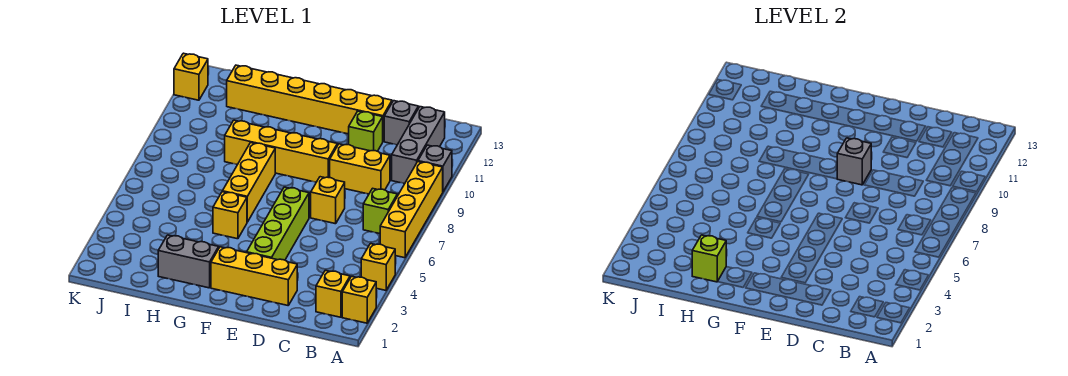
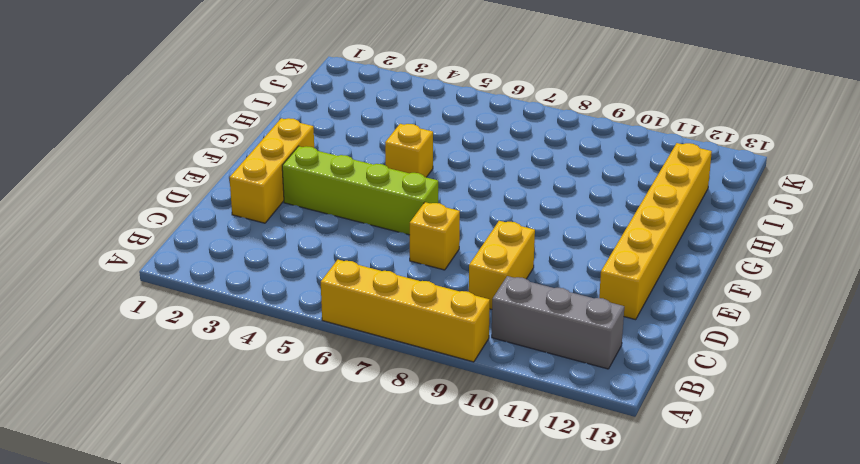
none -> yellow brick A2 level 1
none -> yellow brick A4 level 1
none -> grey brick A10 level 1

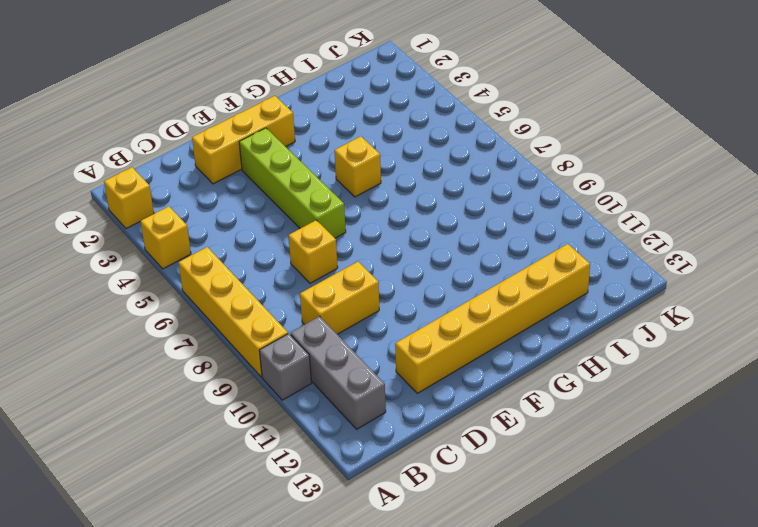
none -> yellow brick B2 level 1
none -> lime brick B7 level 1
none -> grey brick C12 level 1

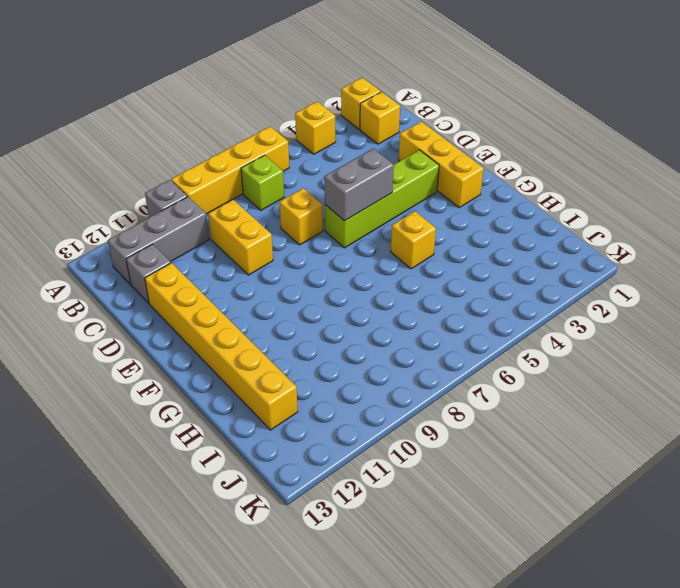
grey brick E5:E6 level 2 -> grey brick G2:H2 level 1
none -> lime brick D11 level 1
none -> yellow brick E9:H9 level 1
none -> yellow brick G6:G8 level 1

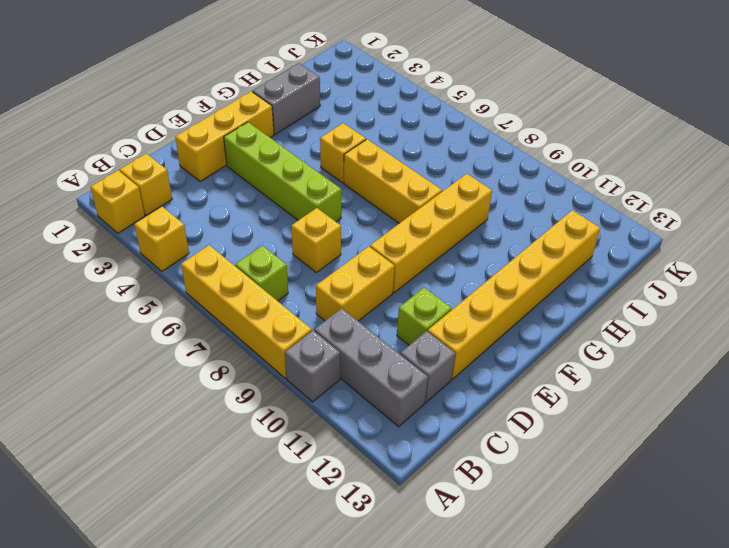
none -> yellow brick K12 level 1
none -> grey brick E9 level 2
none -> lime brick H2 level 2

